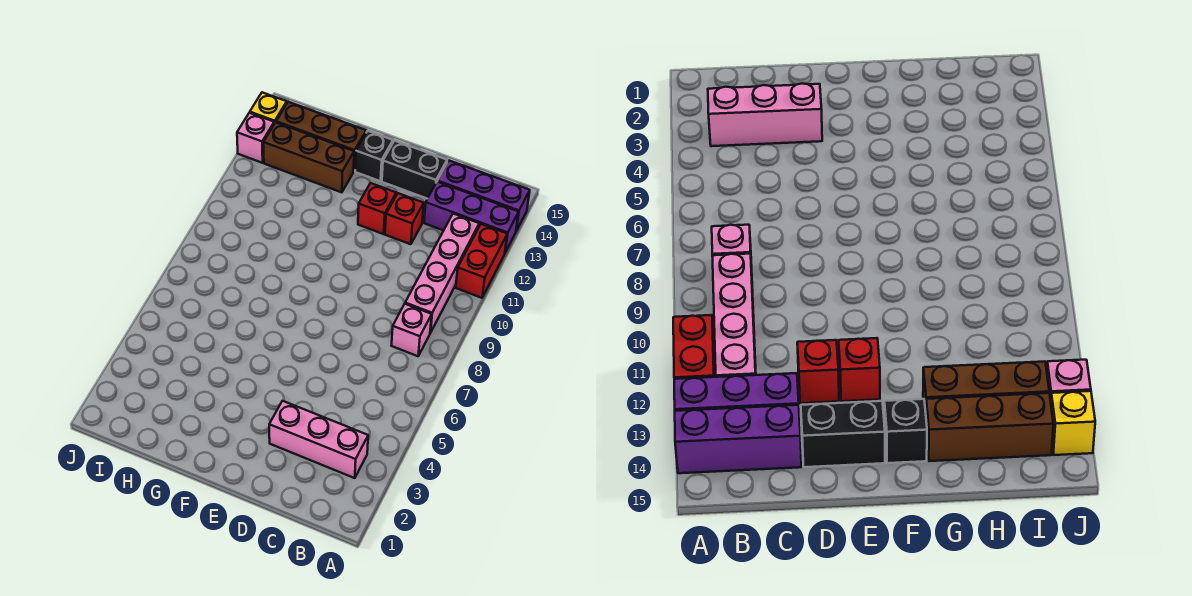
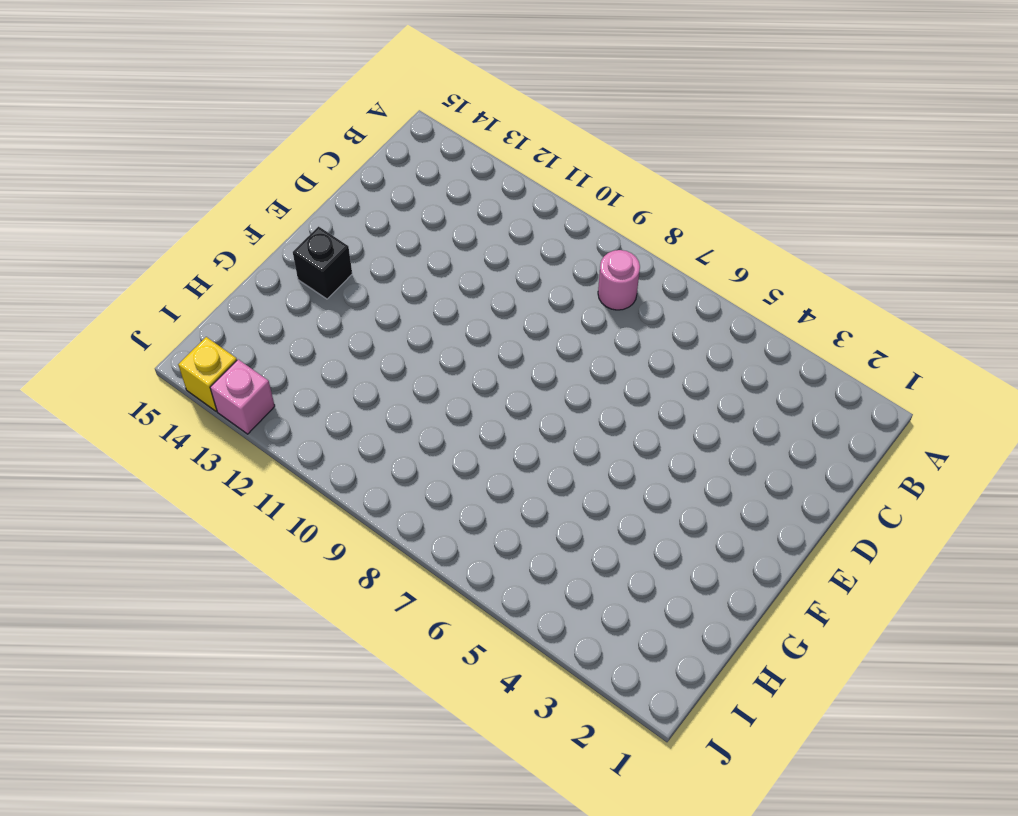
pink round brick B8 level 1 -> pink brick B8 level 1
none -> red brick A11:A12 level 1
none -> purple brick A13:C13 level 1
none -> purple brick A14:C14 level 1

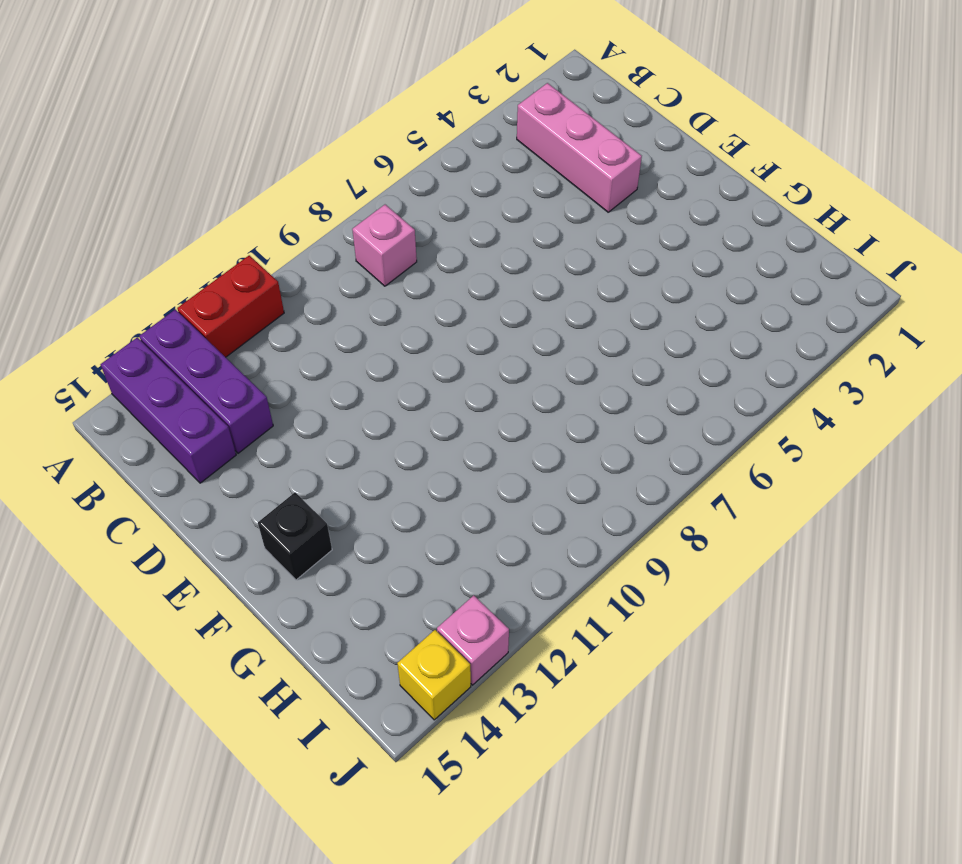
none -> pink brick B9:B12 level 1
none -> red brick D12 level 1
none -> black brick D14:E14 level 1

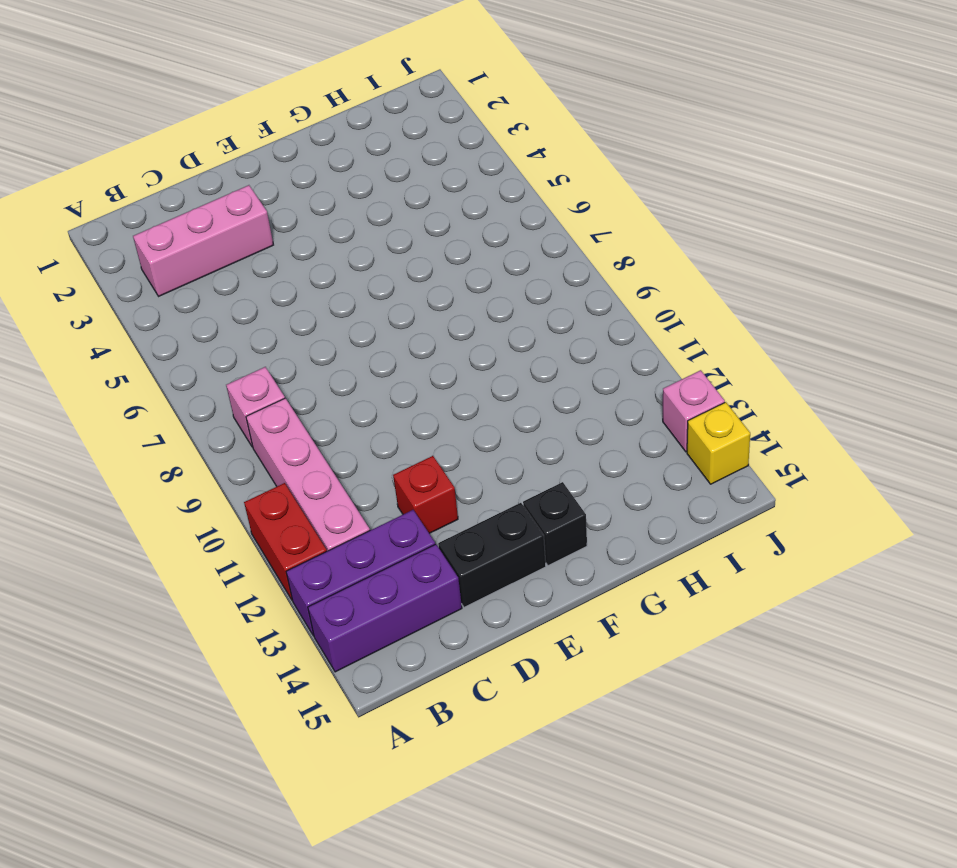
none -> red brick E12 level 1
none -> brown brick G13:I13 level 1
none -> brown brick G14:I14 level 1

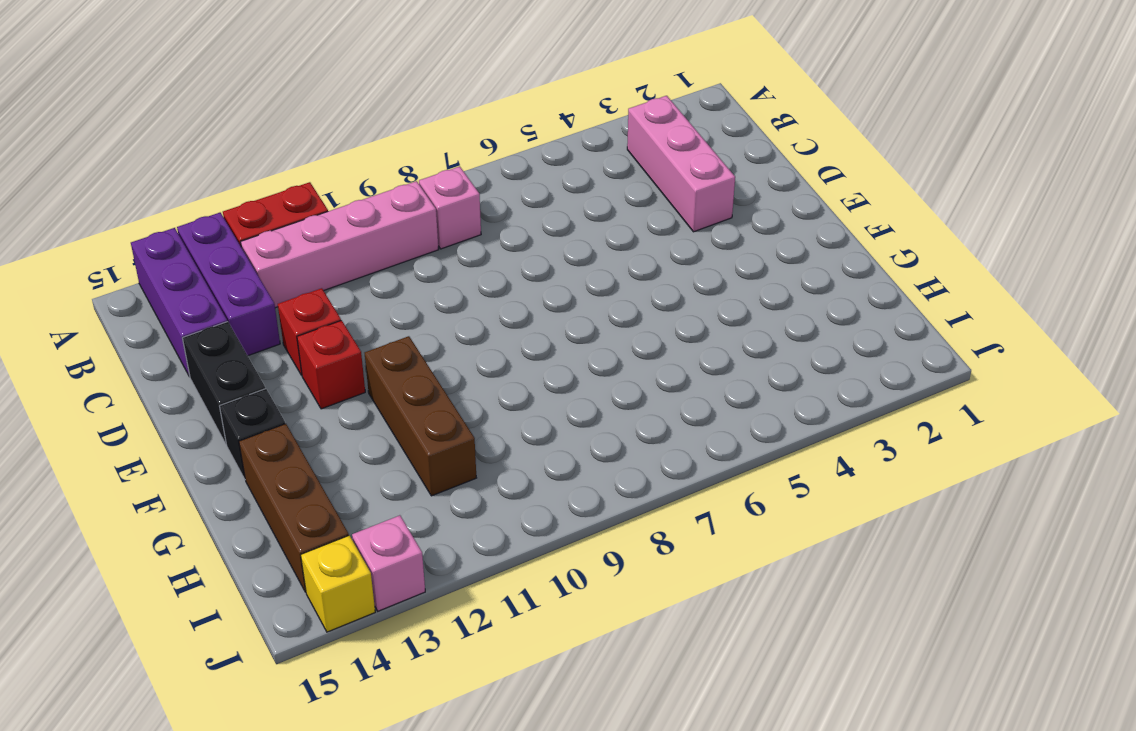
brown brick F11:H11 level 1 -> brown brick G13:I13 level 1

